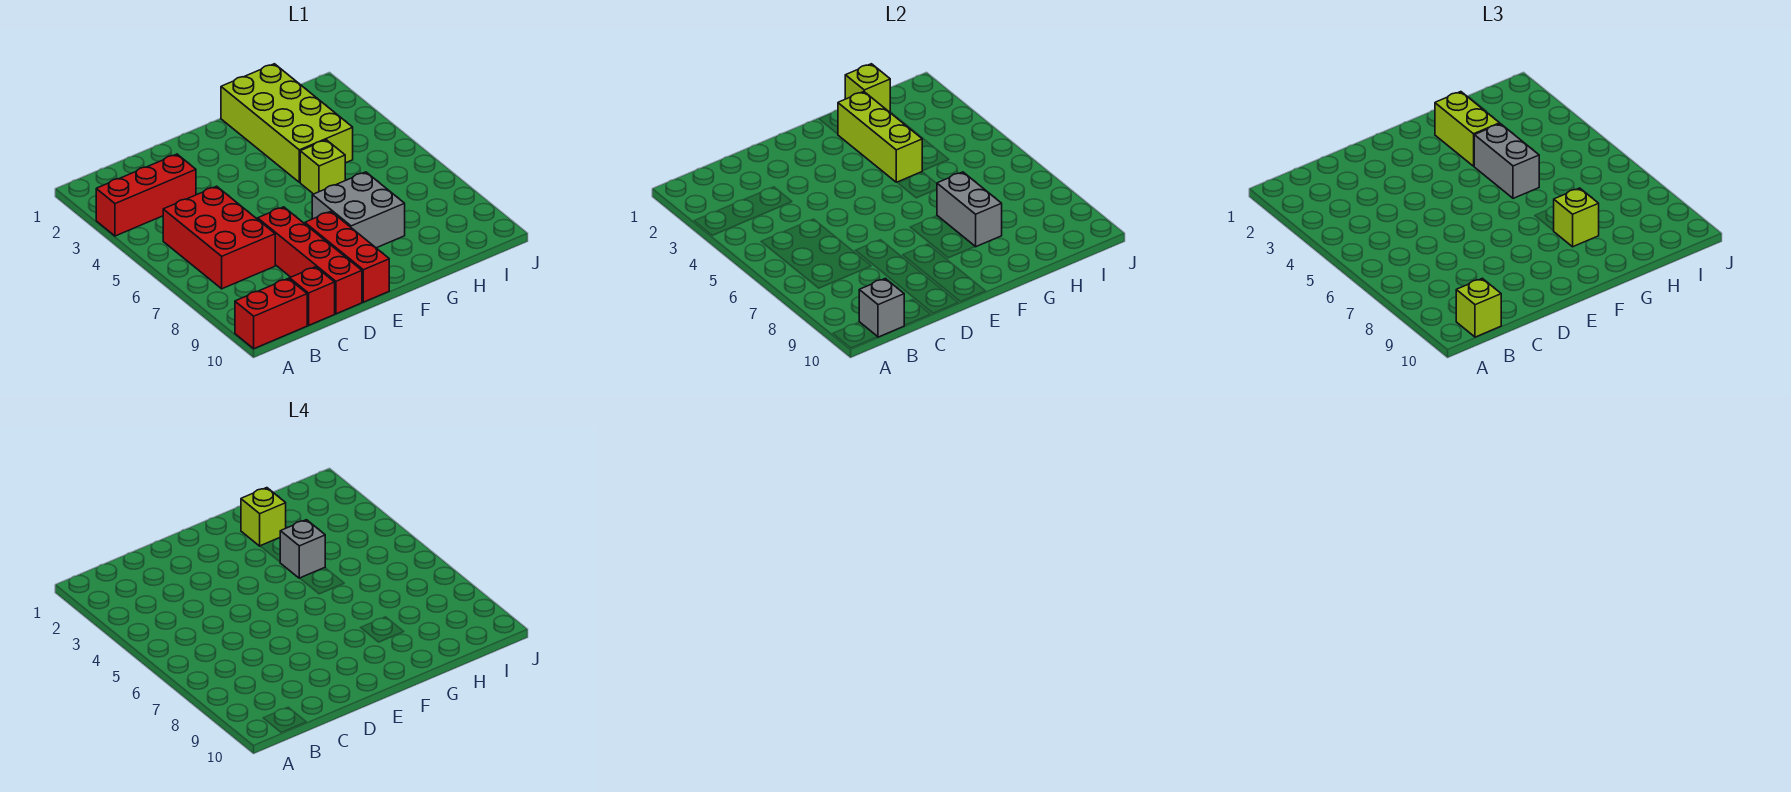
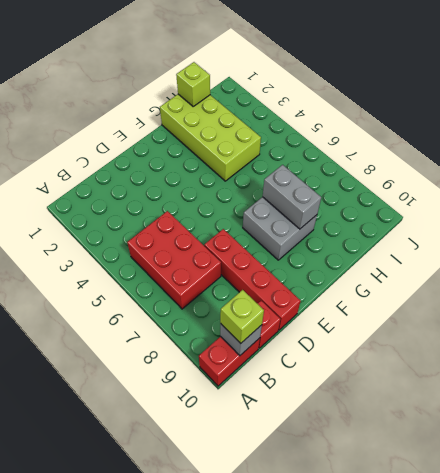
none -> red brick A3:C3 level 1
none -> red brick E8:E10 level 1
none -> lime brick G5 level 1

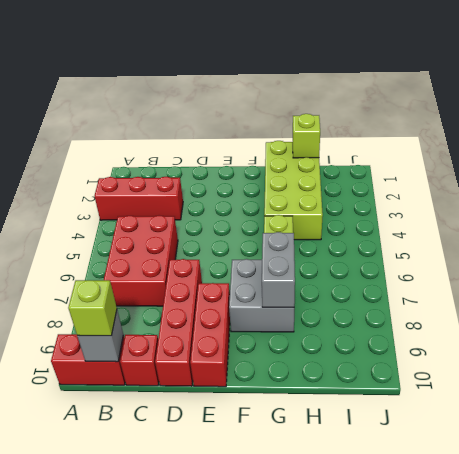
none -> lime brick G2:G4 level 2
none -> lime brick G2:G3 level 3
none -> grey brick G4:G5 level 3

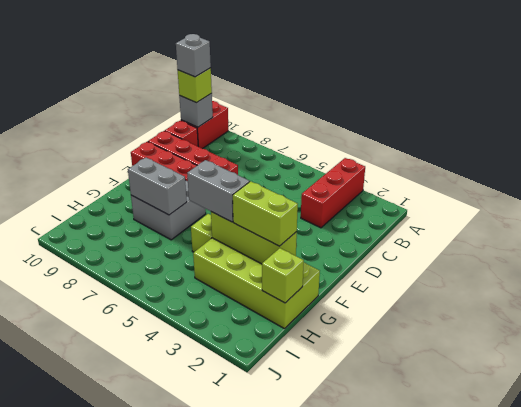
grey brick B10 level 4 -> grey brick G4 level 4
none -> red brick B5:C7 level 1
none -> lime brick G8 level 3
none -> lime brick G2 level 4

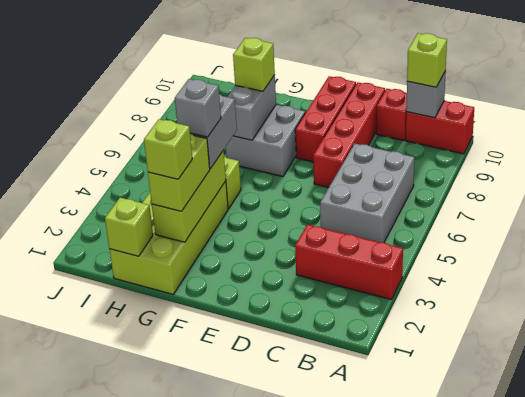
grey brick B5:C7 level 1 -> red brick B5:C7 level 1

